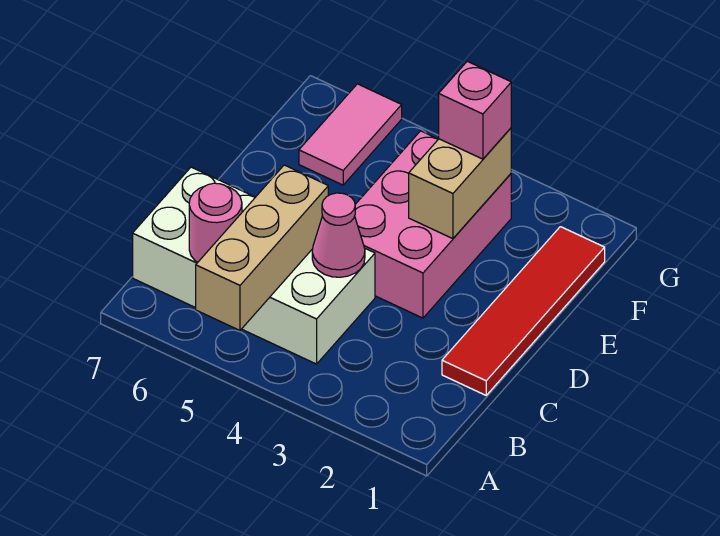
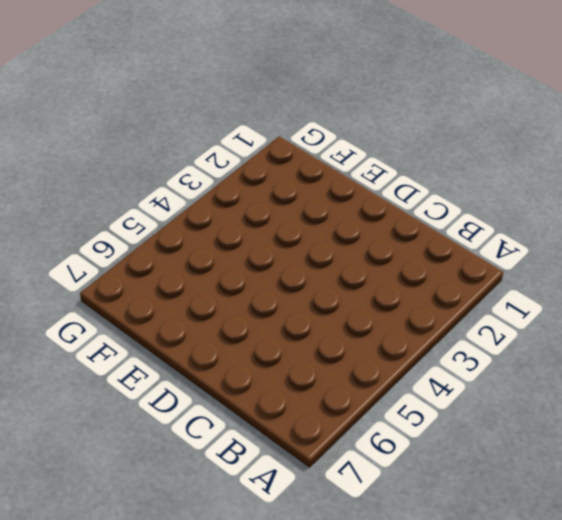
none -> white brick B4:C7 level 1
none -> red tile C1:F1 level 1

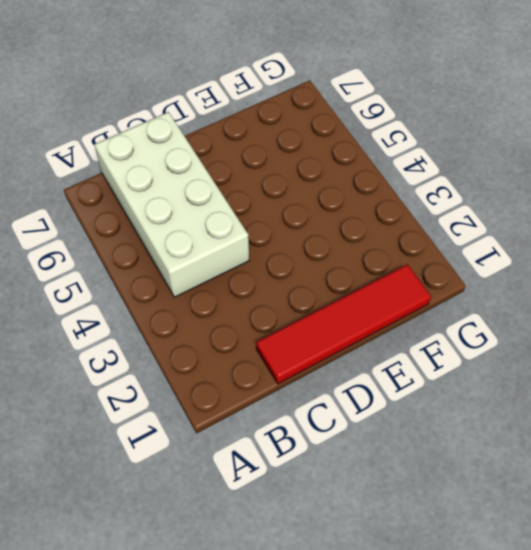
none -> pink brick D3:F4 level 1
none -> pink tile F6:G6 level 1

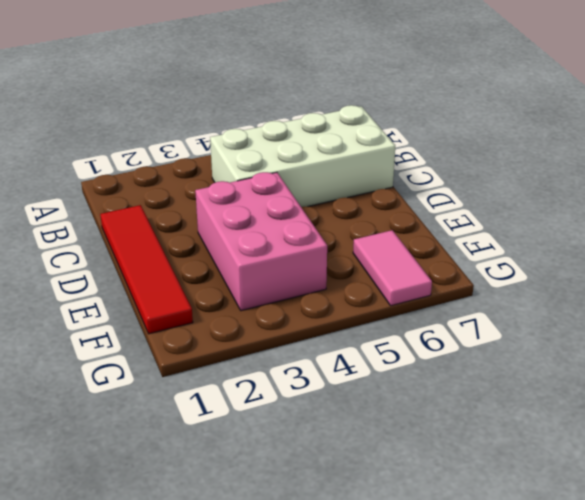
none -> tan brick A5:C5 level 2
none -> pink round brick B6 level 2

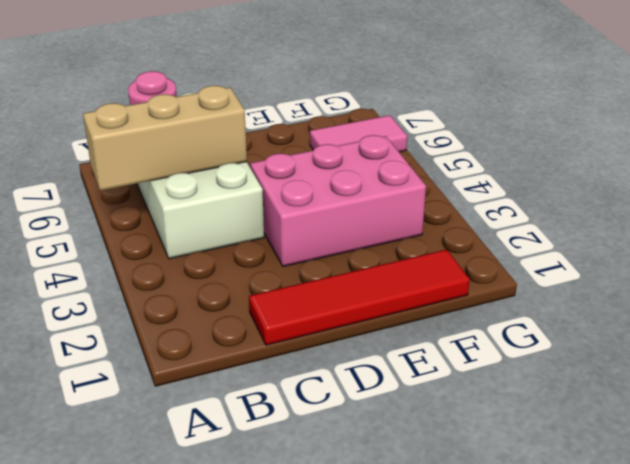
none -> pink cone C4 level 2
none -> tan brick E3:F3 level 2

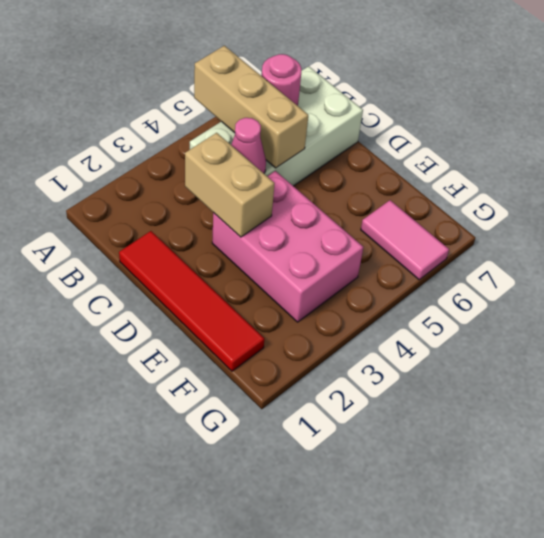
tan brick C3:D3 level 2 -> tan brick E3:F3 level 2
none -> pink brick F3 level 3

